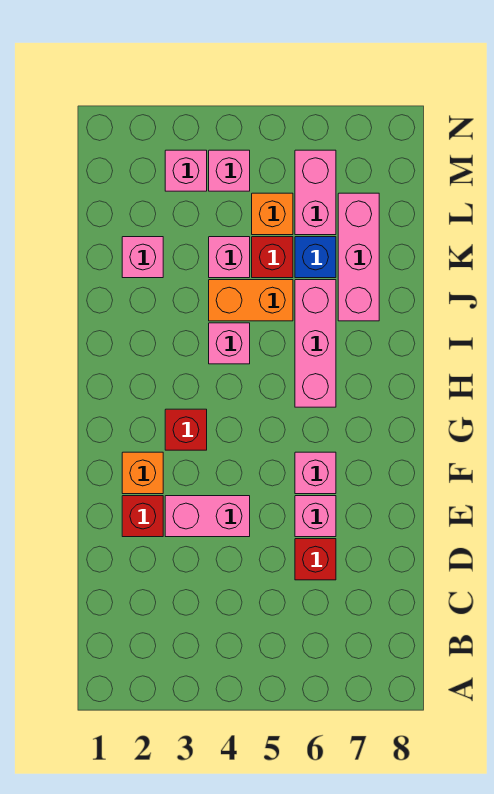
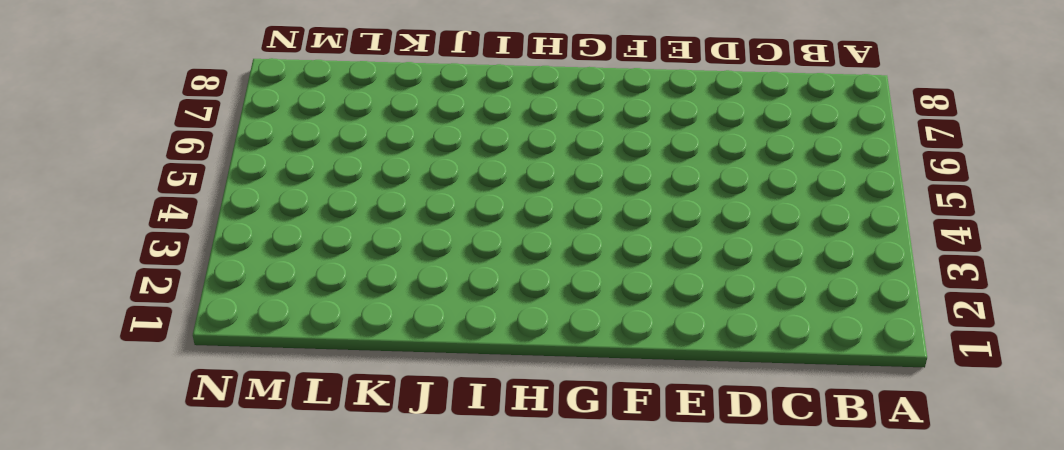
none -> red brick D6 level 1
none -> red brick E2 level 1
none -> pink brick E3:E4 level 1

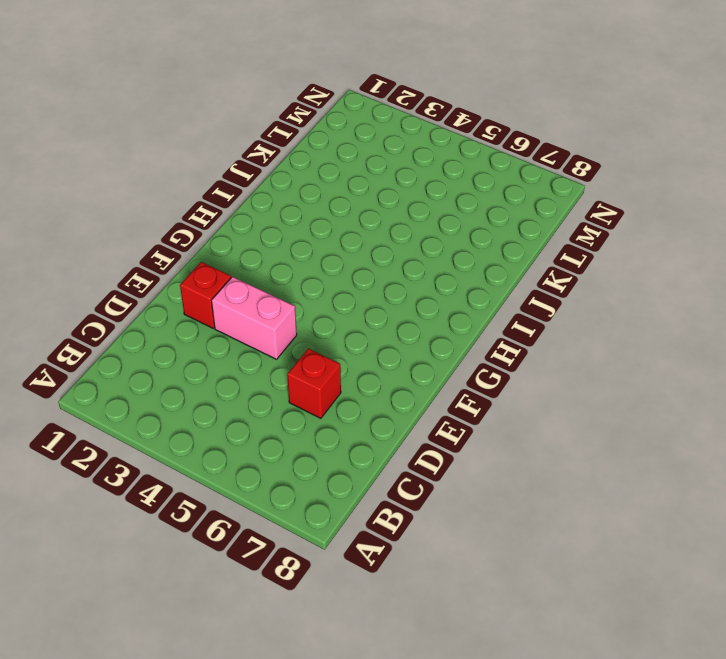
none -> pink brick E6 level 1
none -> orange brick F2 level 1
none -> pink brick F6 level 1

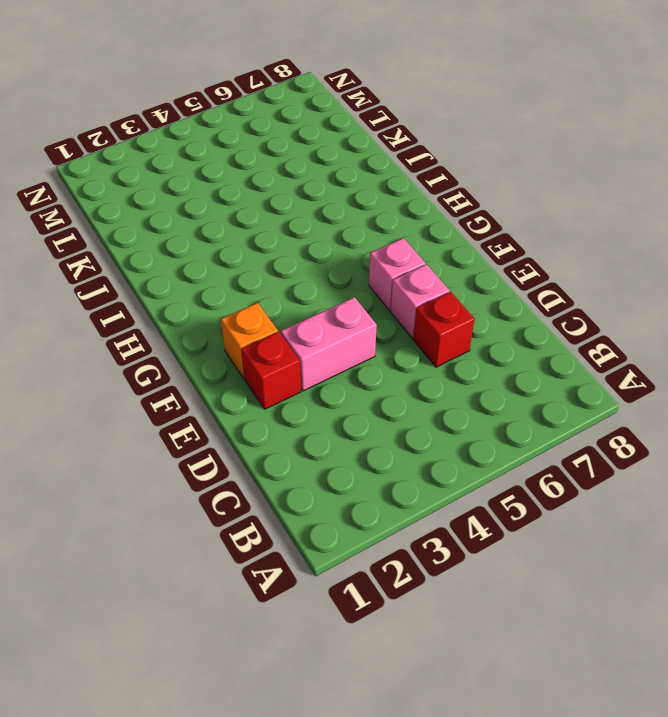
none -> red brick G3 level 1
none -> pink brick H6:J6 level 1
none -> pink brick I4 level 1

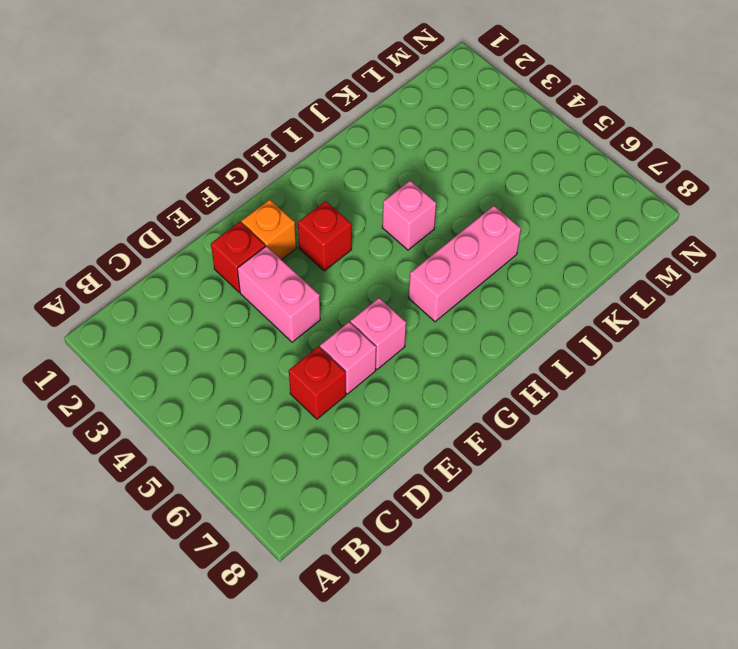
none -> orange brick J4:J5 level 1
none -> pink brick J7:L7 level 1
none -> pink brick K2 level 1

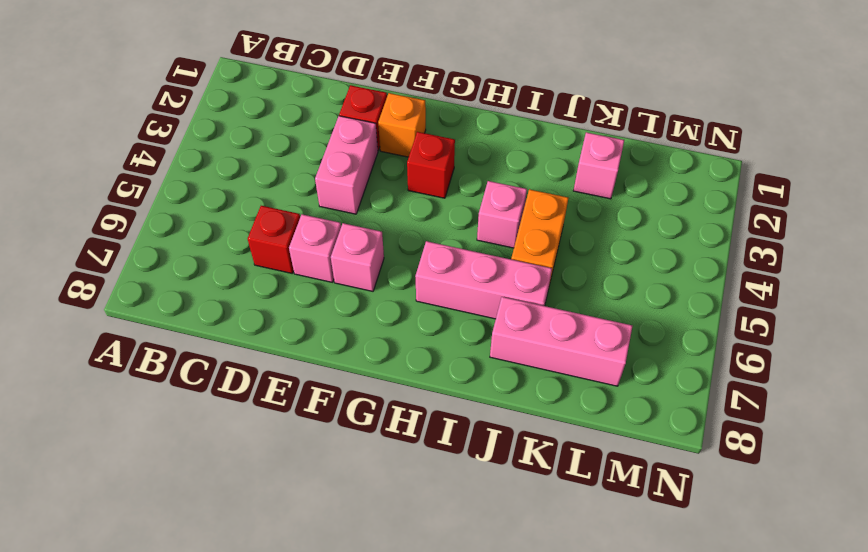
none -> pink brick K4 level 1
none -> red brick K5 level 1
none -> blue brick K6 level 1

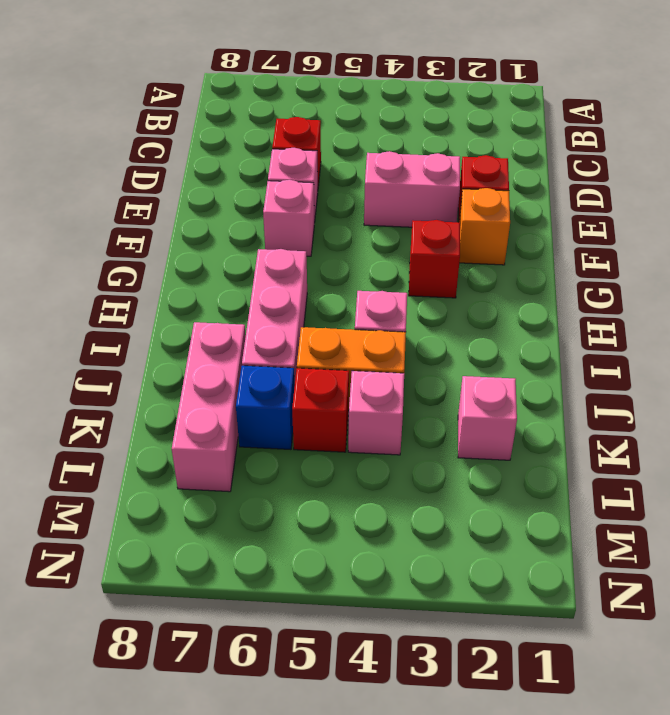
none -> orange brick L5 level 1
none -> pink brick L6:M6 level 1
none -> pink brick M3 level 1

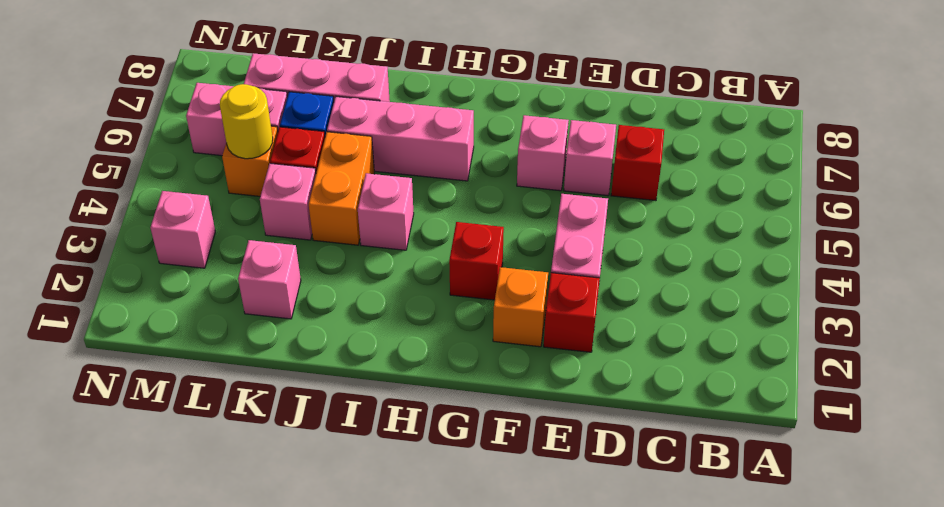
yellow round brick L5 level 2 -> none
none -> pink brick M4 level 1

